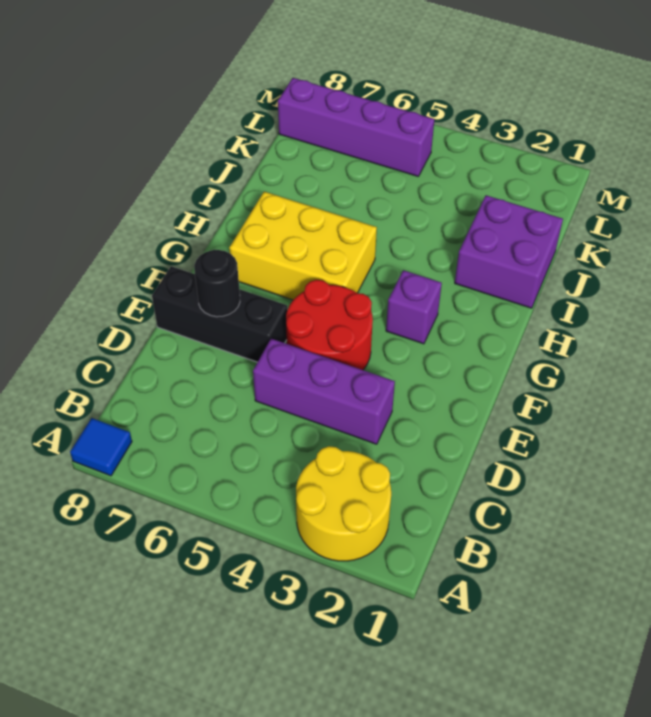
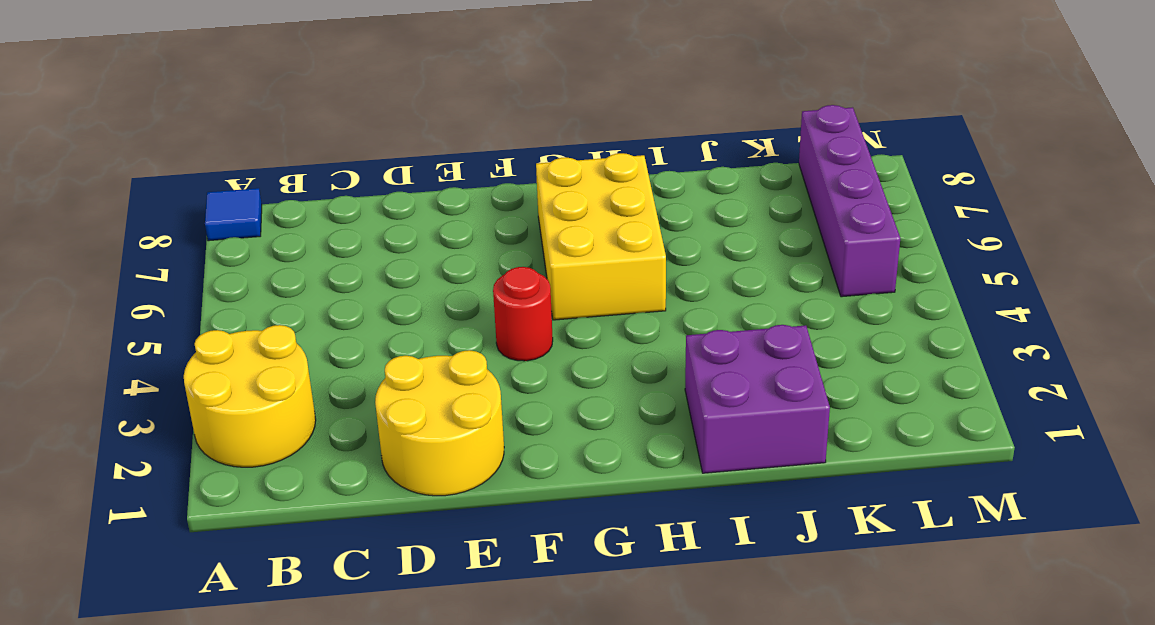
yellow round brick D1:E2 level 1 -> none
red round brick F4 level 1 -> red round brick E4:F5 level 1
none -> purple brick D3:D5 level 1
none -> black brick E6:E8 level 1

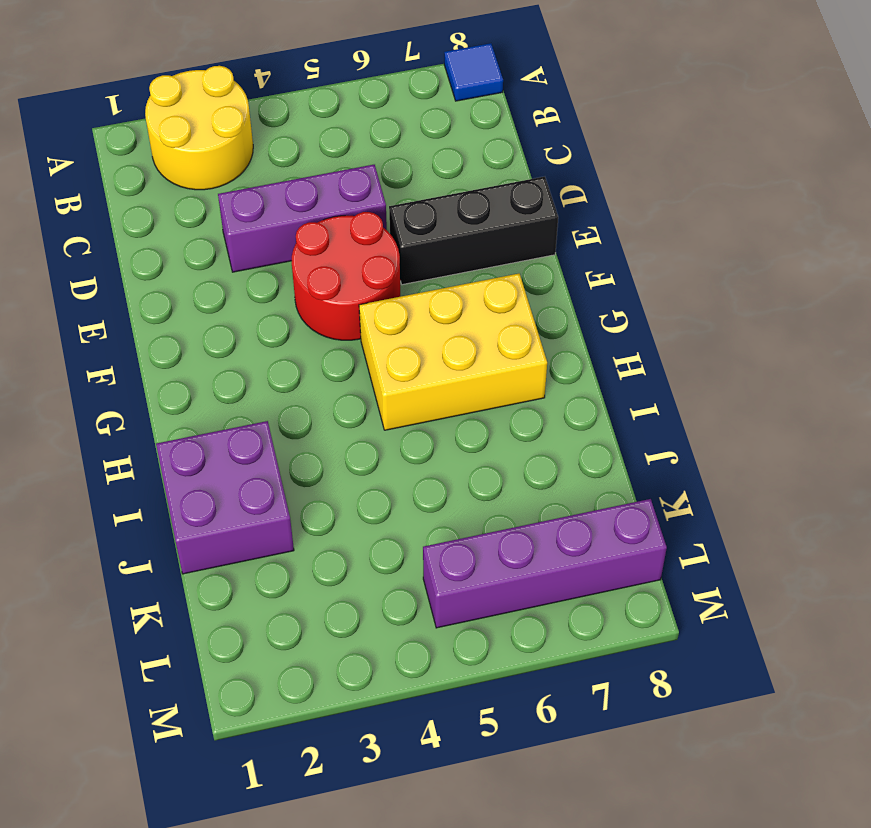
none -> purple brick G3 level 1
none -> black round brick E7 level 2

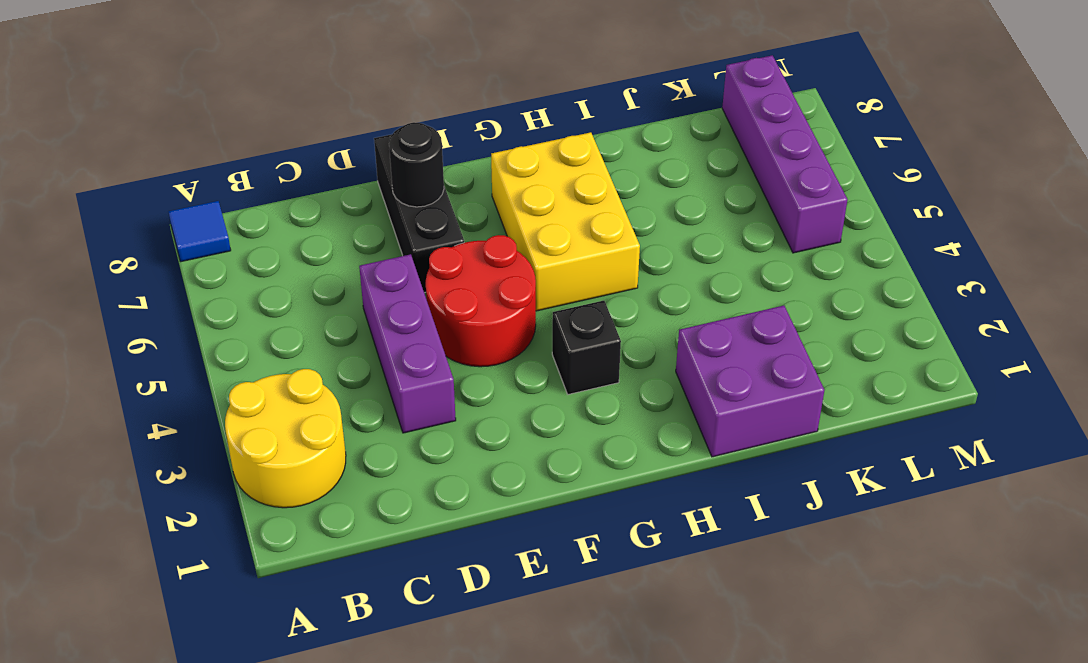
black brick G3 level 1 -> purple brick G3 level 1

